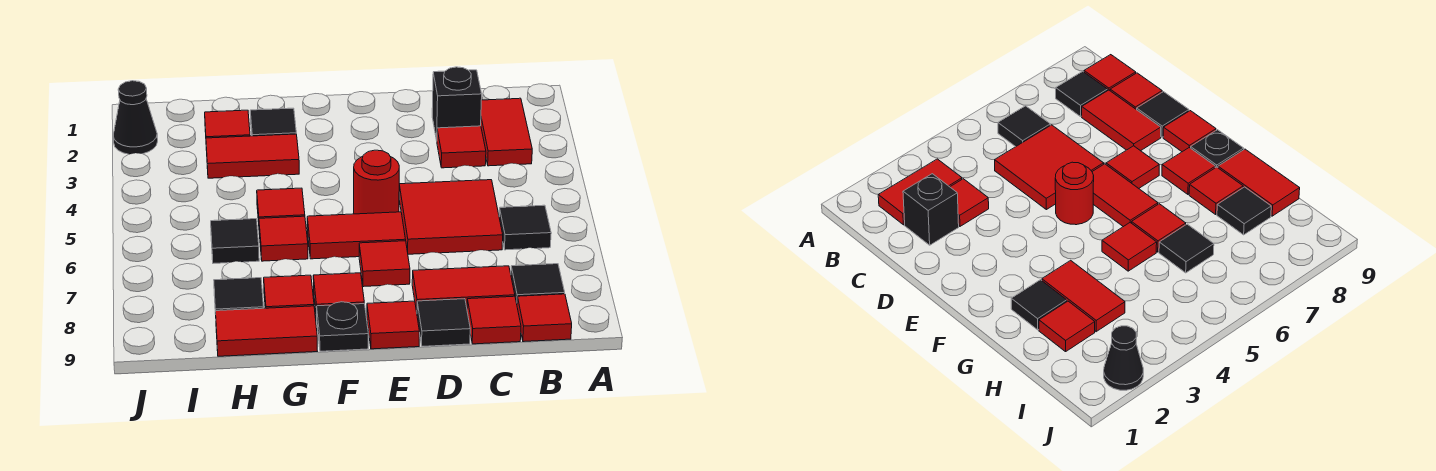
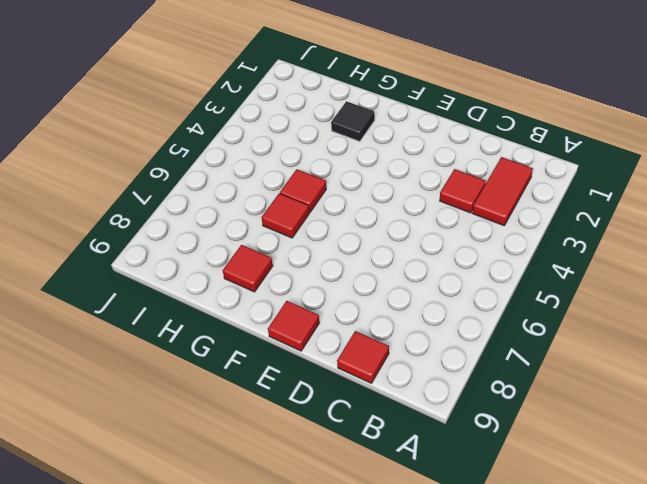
none -> black tile B6 level 1
none -> black tile B8 level 1
none -> red tile B9 level 1

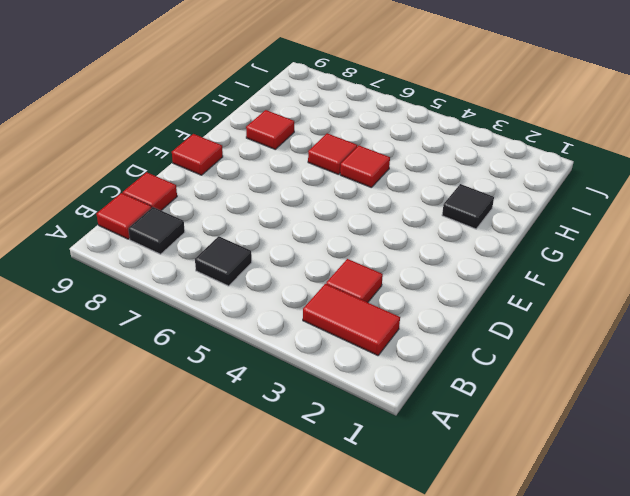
none -> black brick C2 level 1
none -> red tile C5:D6 level 1
none -> red tile C8:D8 level 1

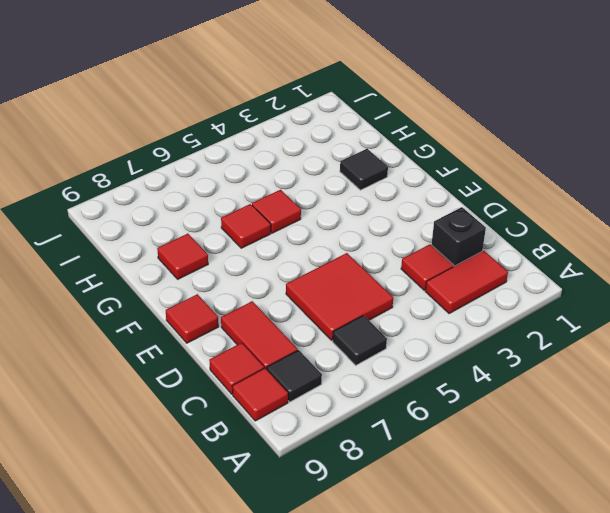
none -> black tile D9 level 1
none -> red round brick E5 level 1
none -> red tile E6:F6 level 1

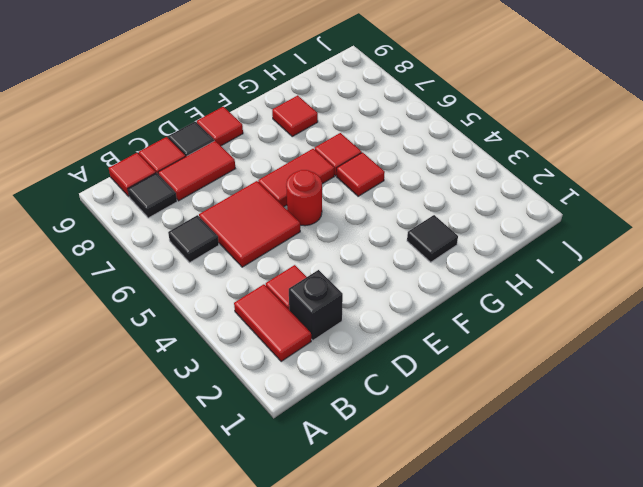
none -> red tile E7 level 1
none -> red tile F8 level 1
none -> black plate F9 level 1

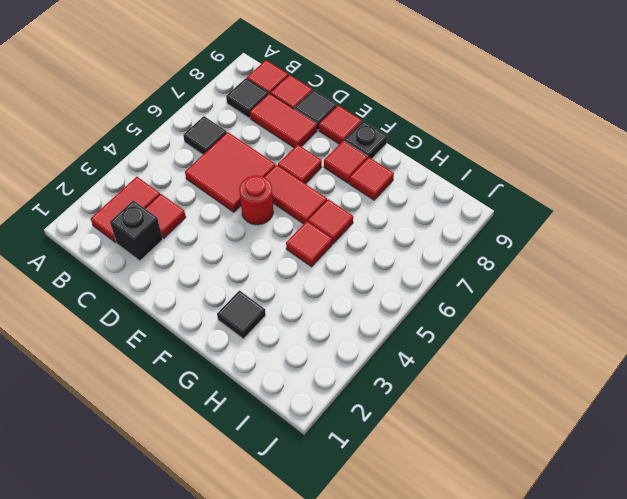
none -> red tile G3:H3 level 1
none -> red tile G9:H9 level 1
none -> red tile H2 level 1

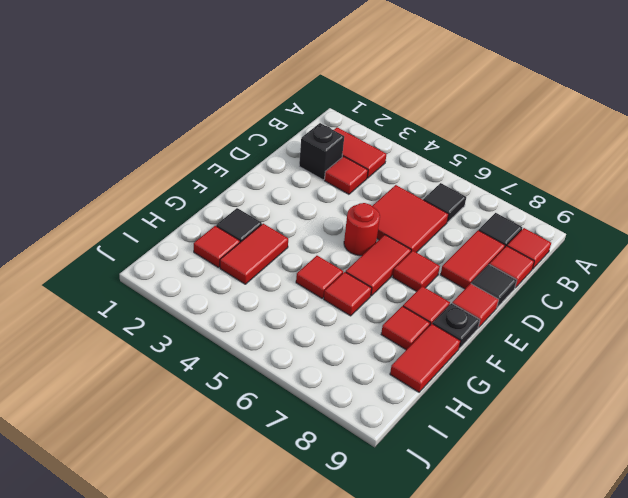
none -> black tile H6 level 1
none -> black tile H8 level 1
none -> black cone J2 level 1

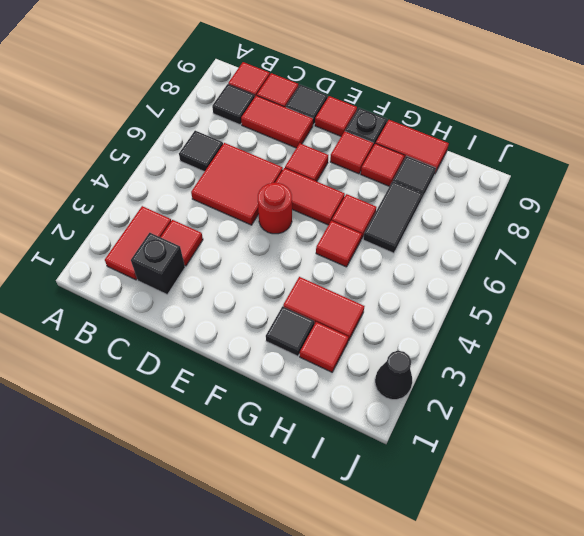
black tile H6:H7 level 1 -> black tile H6 level 1

